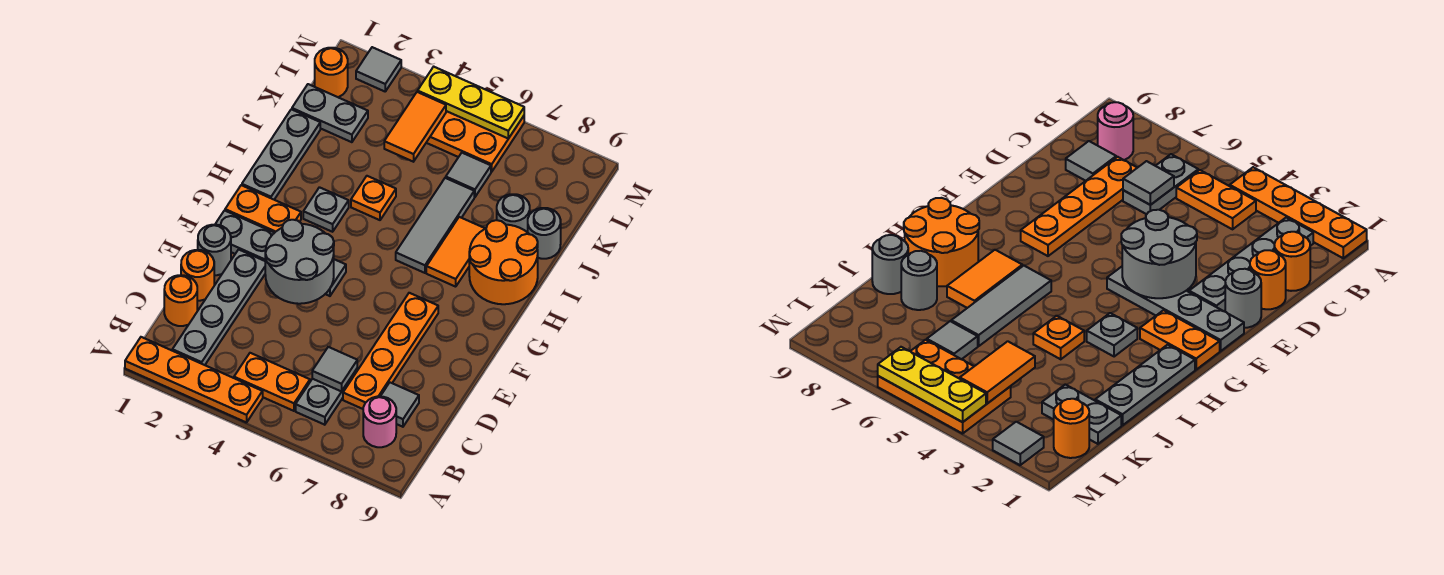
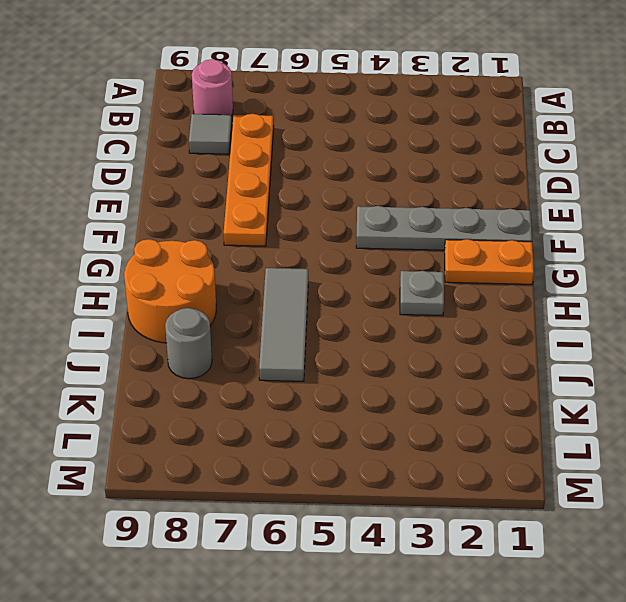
none -> orange plate A1:A4 level 1
none -> grey plate B2:E2 level 1
none -> orange plate B4:B5 level 1

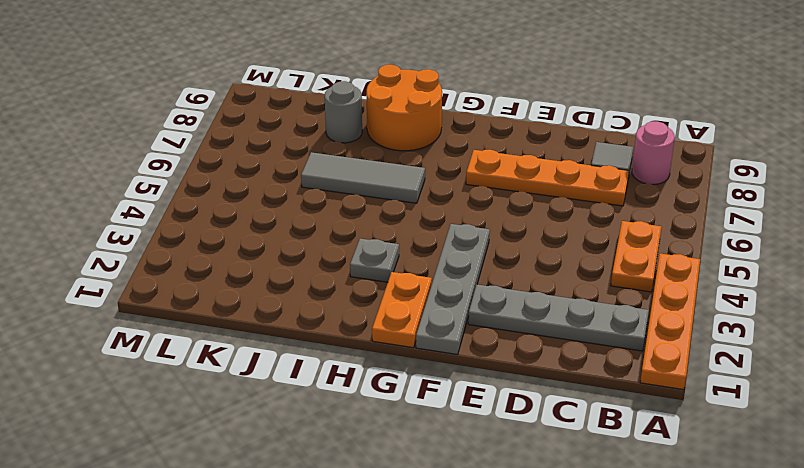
none -> grey plate B6:C6 level 1
none -> orange round brick C1 level 1
none -> orange round brick D1 level 1

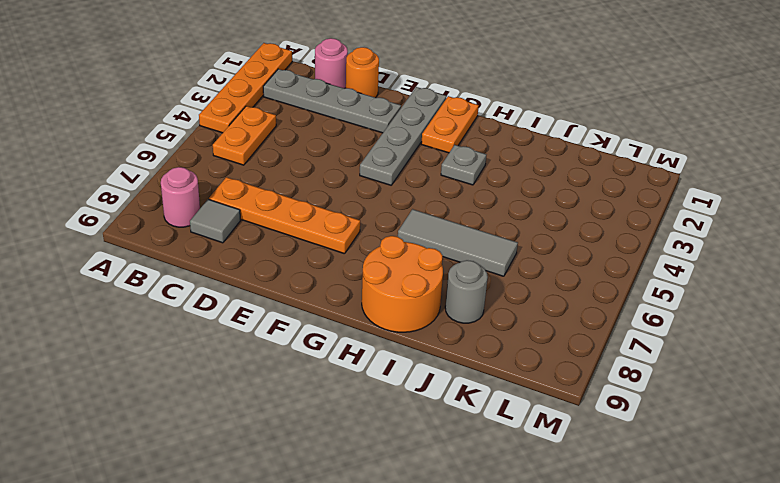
pink round brick C1 level 1 -> orange round brick C1 level 1
none -> grey plate B6:C6 level 1
none -> grey round brick E1 level 1
none -> grey plate H1:J1 level 1

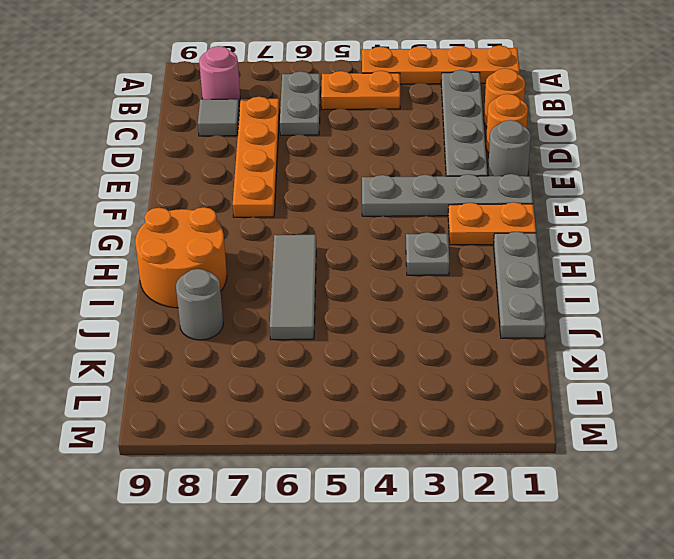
none -> orange tile H7:I7 level 1
none -> orange plate I4 level 1
none -> grey round brick J9 level 1

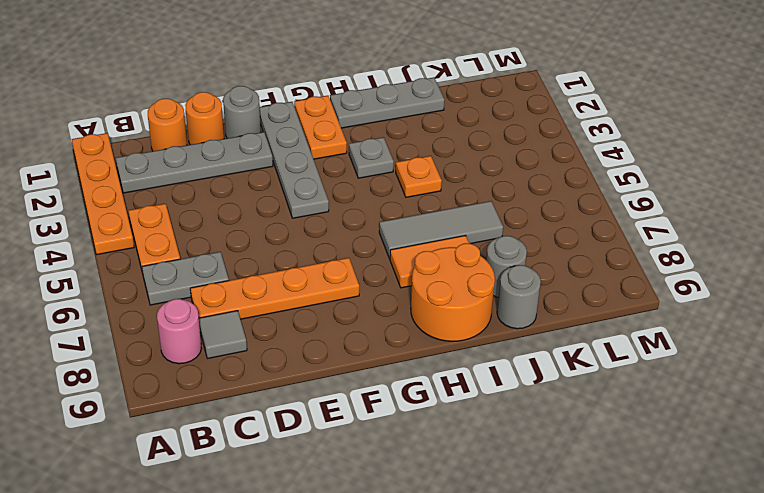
none -> grey plate K1:K2 level 1
none -> grey tile K6 level 1
none -> orange round brick L1 level 1

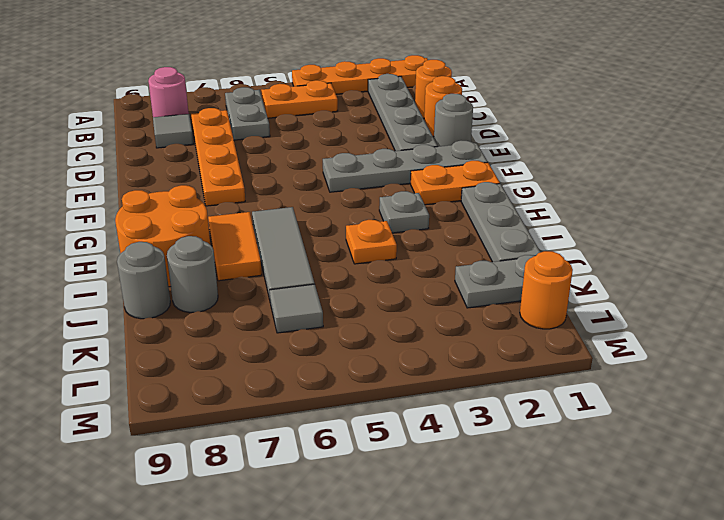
none -> orange plate L4:M6 level 1
none -> grey tile M2 level 1
none -> grey tile C6 level 2

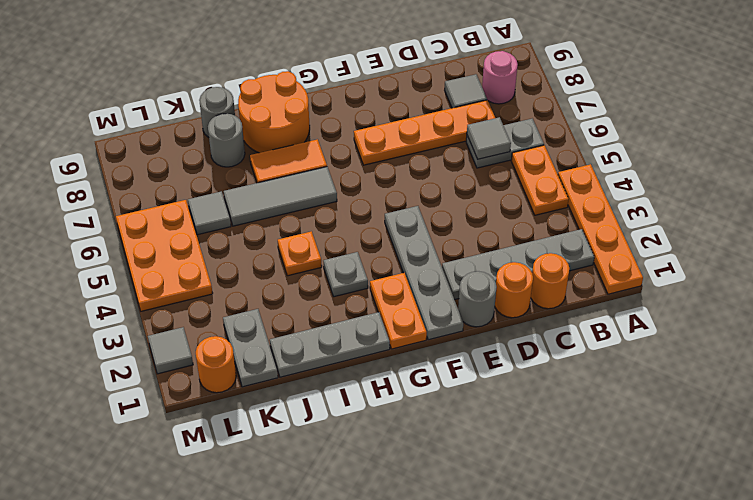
none -> grey round brick E3:F4 level 2
none -> orange tile K4:L4 level 2
none -> yellow plate M4:M6 level 2

